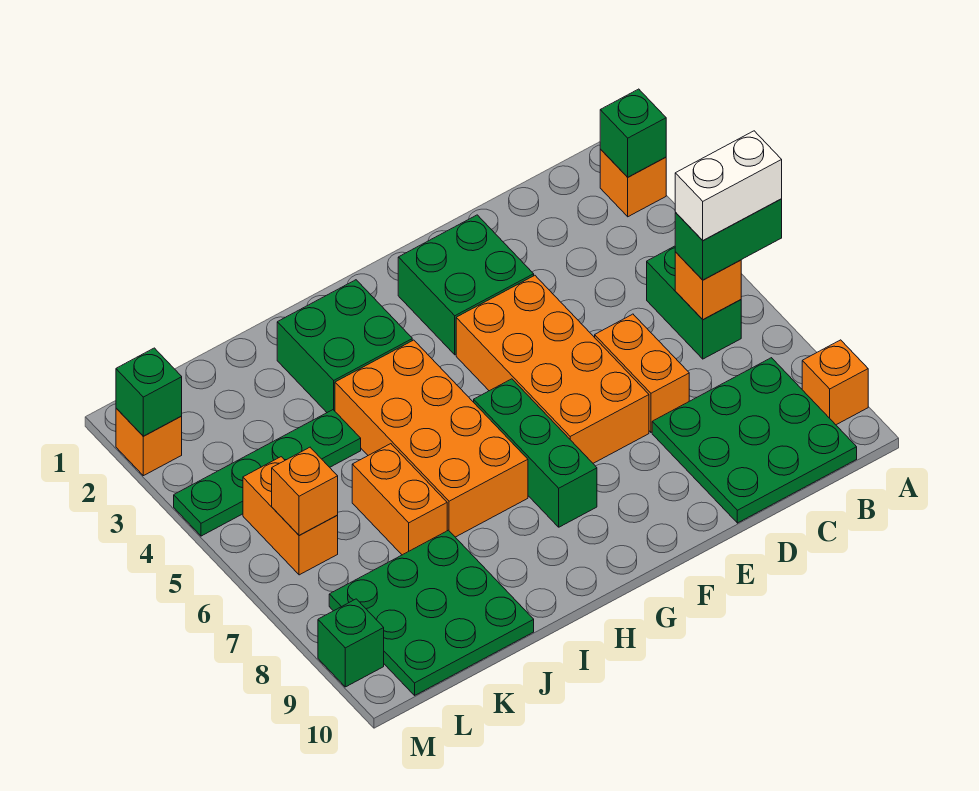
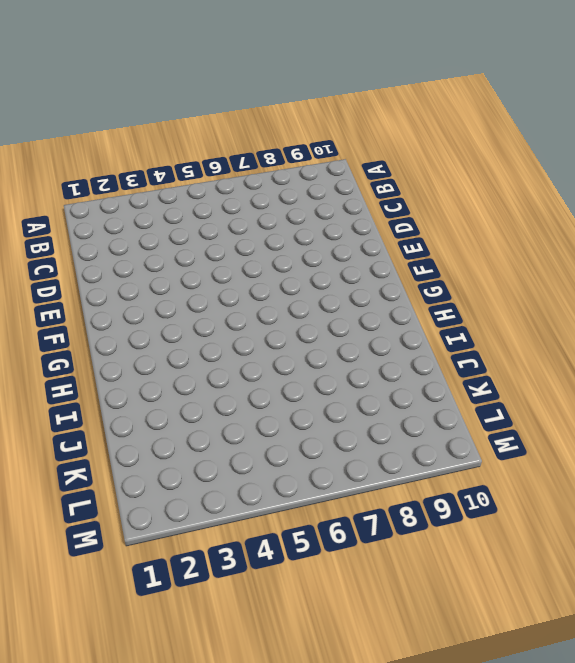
none -> orange brick A2 level 1
none -> orange brick A9 level 1
none -> green brick B5:B6 level 1

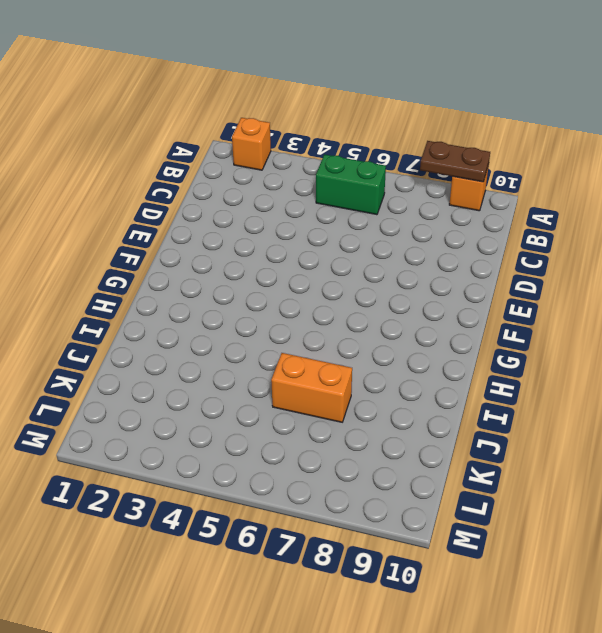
brown plate A8:A9 level 2 -> none
none -> green plate B8:D10 level 1
none -> orange brick D6:D7 level 1
none -> green brick E2:F3 level 1

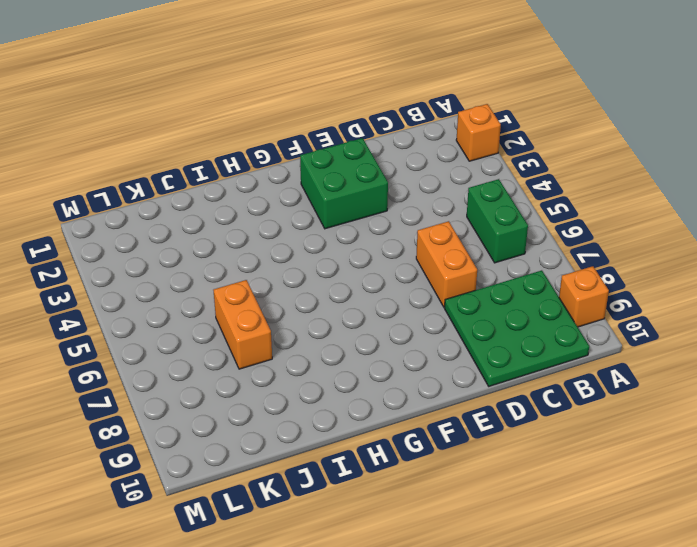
none -> orange brick E4:F7 level 1
none -> green brick G6:G8 level 1
none -> green brick H2:I3 level 1

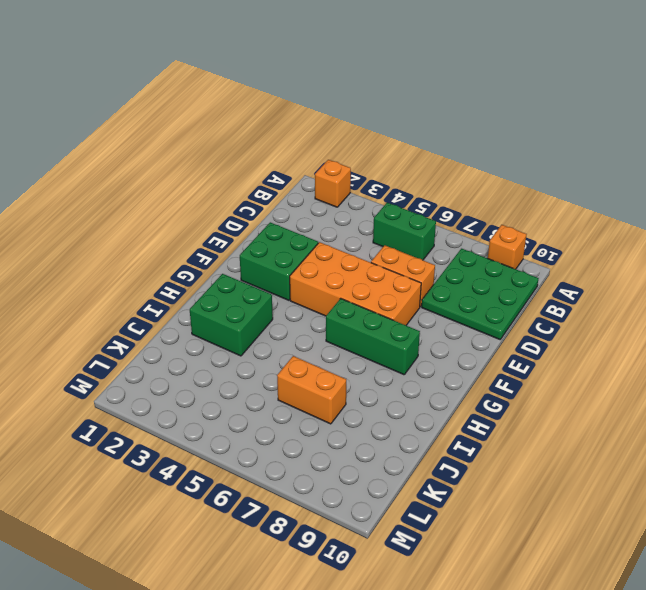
none -> orange brick H4:I7 level 1
none -> green plate J4:M4 level 1
none -> green plate J8:L10 level 1

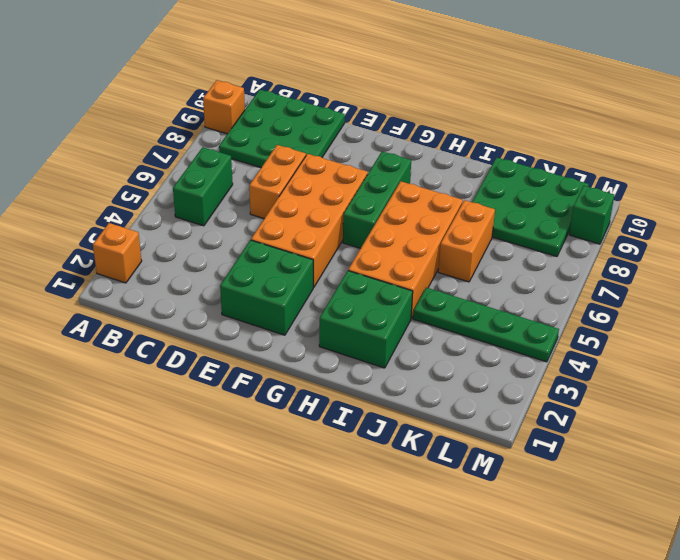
none -> orange brick L5:L6 level 1
none -> orange brick M2 level 1
none -> green brick A2 level 2

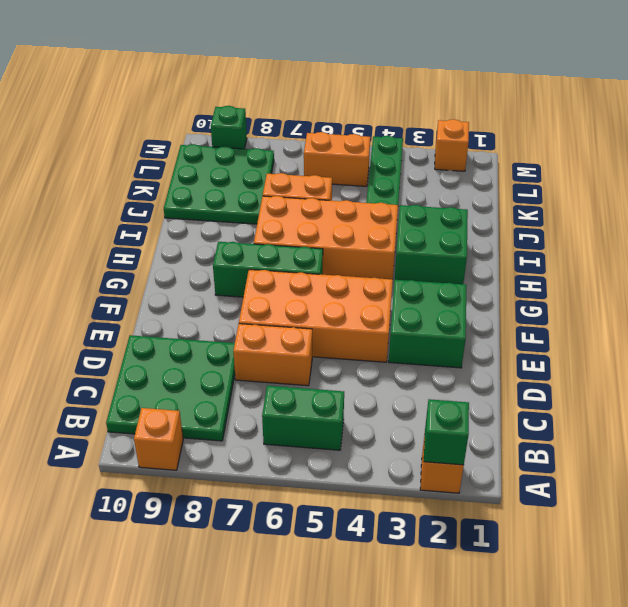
none -> orange brick B6 level 2
none -> orange brick L6 level 2
none -> green brick M2 level 2

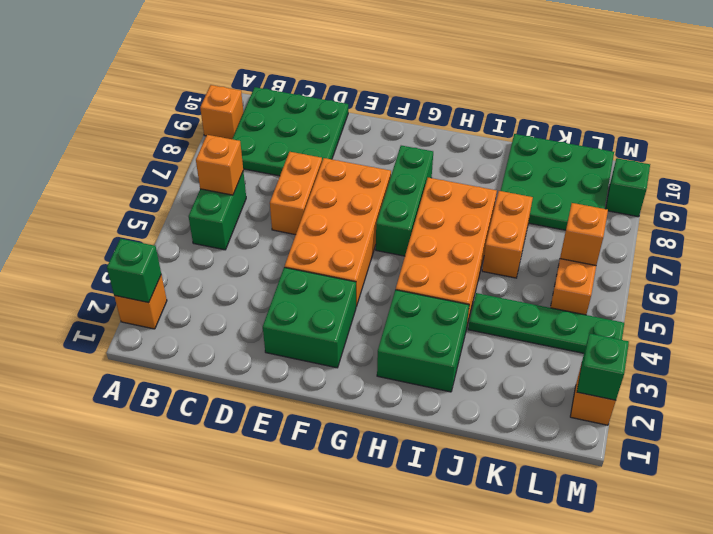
none -> green brick A6:B6 level 3
none -> white brick A6:B6 level 4

